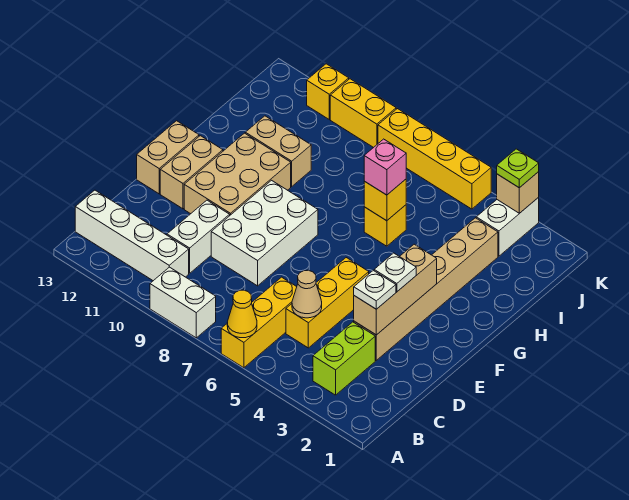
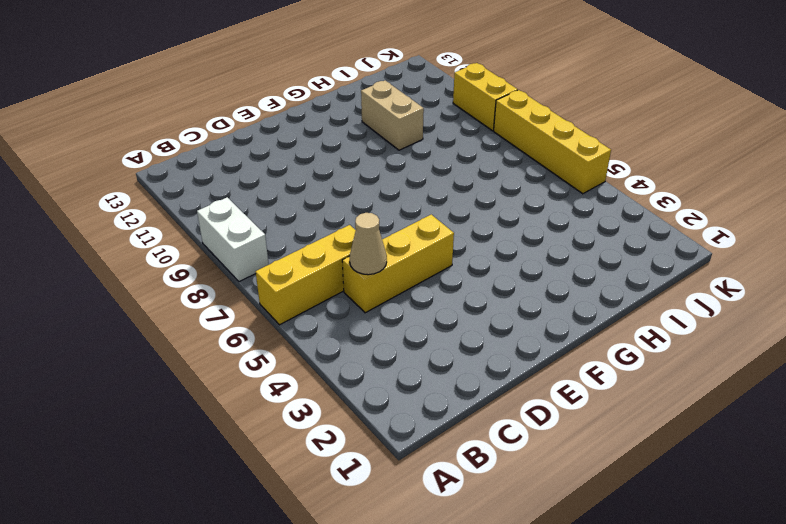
none -> lime brick B3:C3 level 1
none -> white brick B10:B13 level 1
none -> white brick C10:D10 level 1

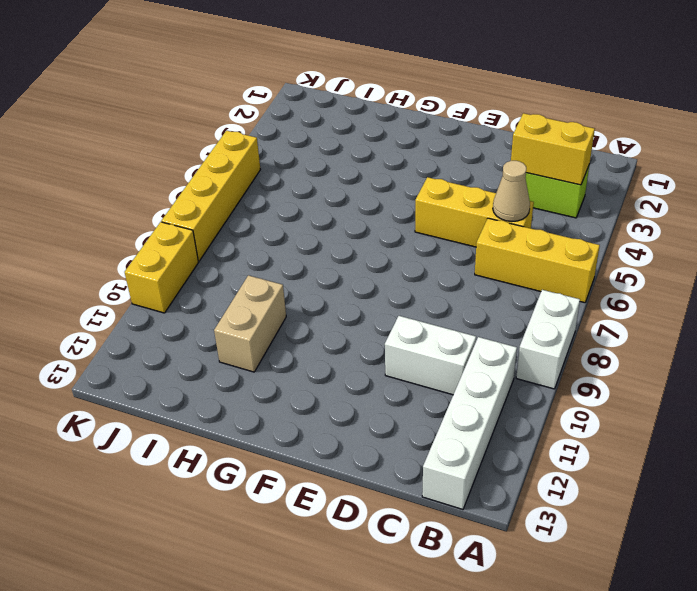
yellow brick B3:C3 level 2 -> none
none -> tan brick D3:I3 level 1
none -> white brick D8:F9 level 1
none -> tan brick E10:G11 level 1

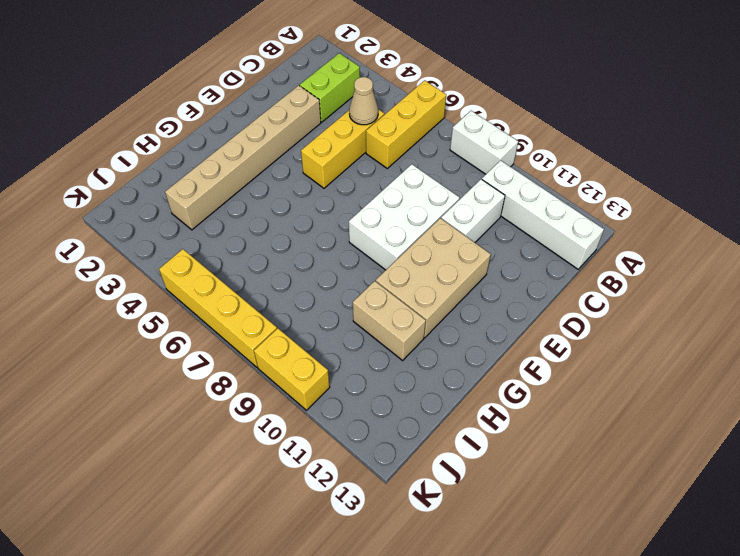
none -> tan brick E12:F12 level 1
none -> tan brick E13:F13 level 1
none -> yellow brick H6 level 1

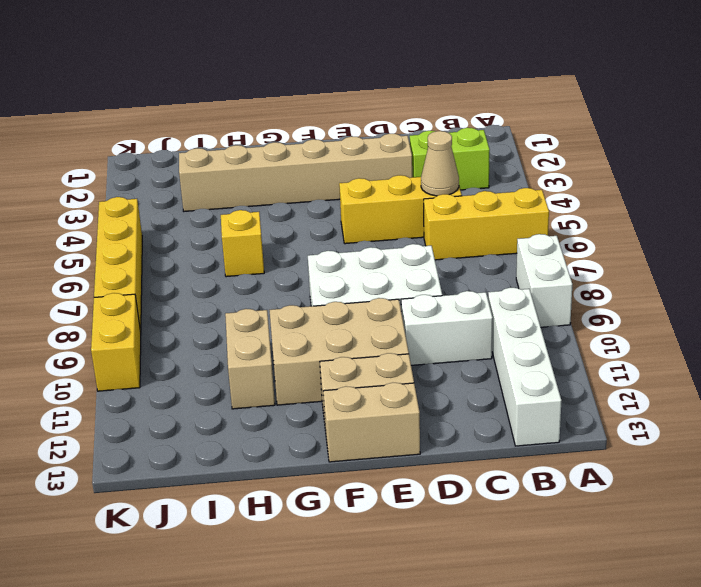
none -> white brick J3:K3 level 1
none -> yellow brick K11 level 1
none -> yellow cone A6 level 2

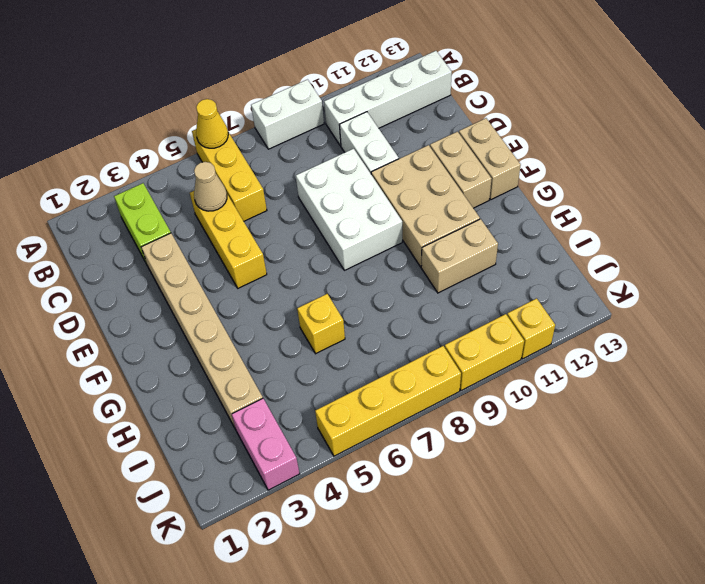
pink brick J3:K3 level 1 -> white brick J3:K3 level 1
none -> tan brick D3:F3 level 2
none -> yellow brick H6 level 2
none -> tan brick K3 level 2

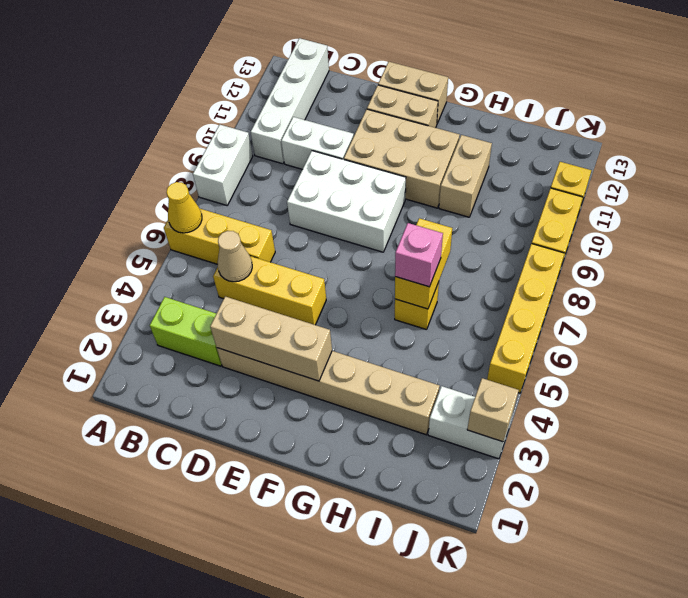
yellow brick H6:H7 level 2 -> yellow brick H6 level 2
none -> white plate D3 level 3
none -> white plate E3 level 3
none -> lime plate K3 level 3

